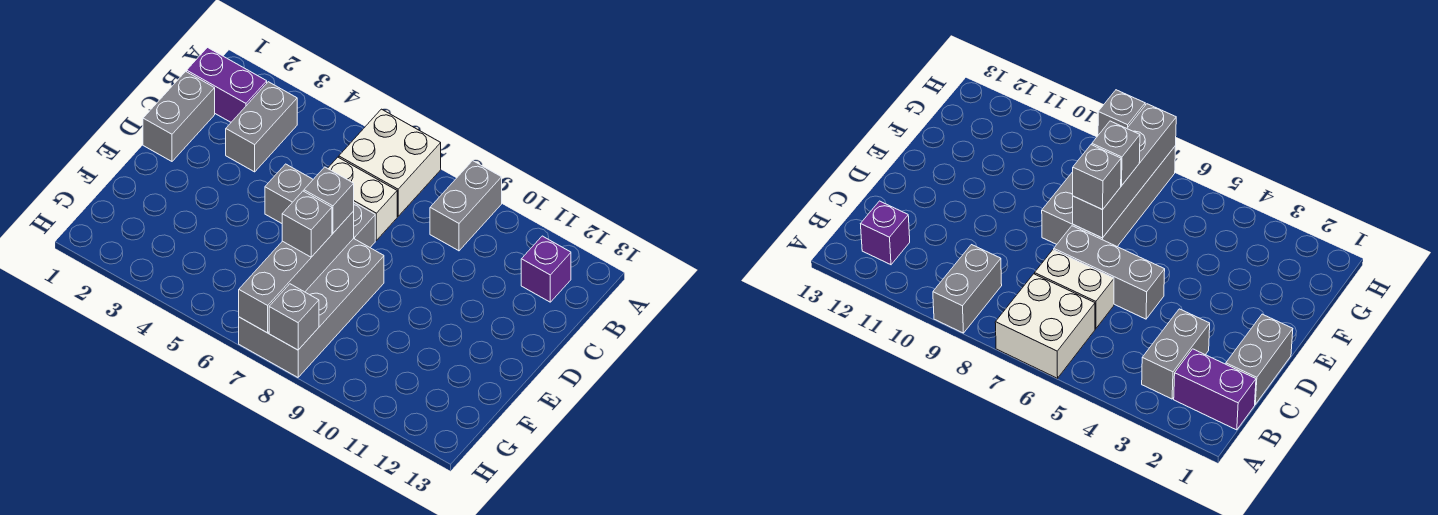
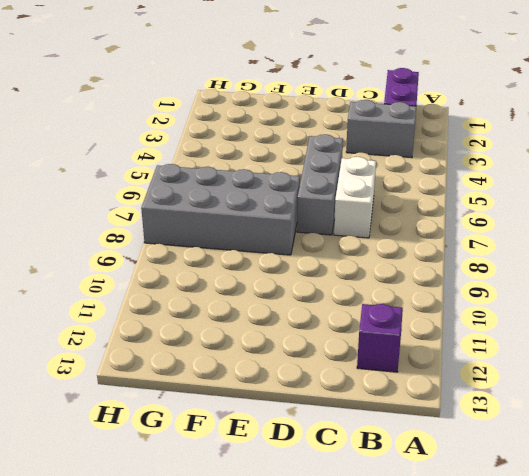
none -> white brick A6:B7 level 1
none -> grey brick A9:B9 level 1
none -> grey brick C1:D1 level 1

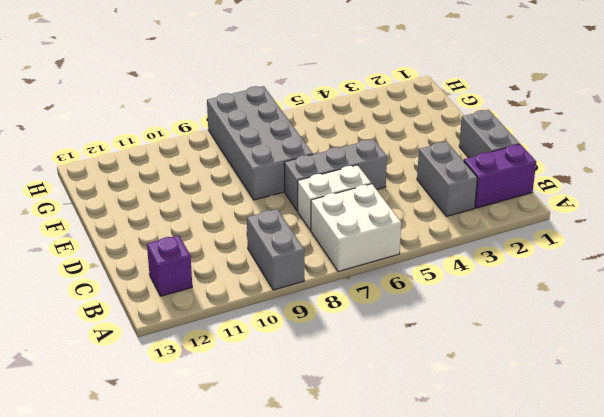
none -> grey brick E7:H7 level 2
none -> grey brick H8 level 2
none -> grey brick E7 level 3

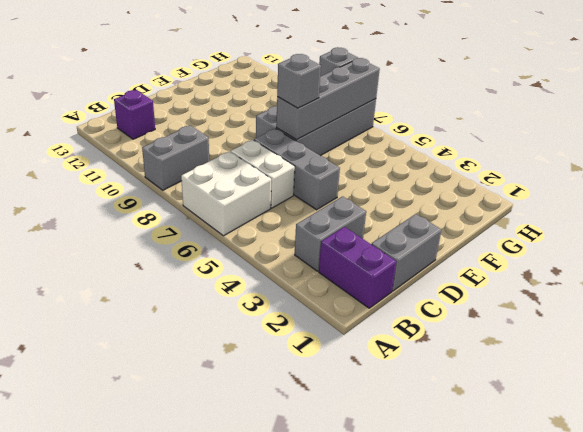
none -> grey brick F7 level 3

